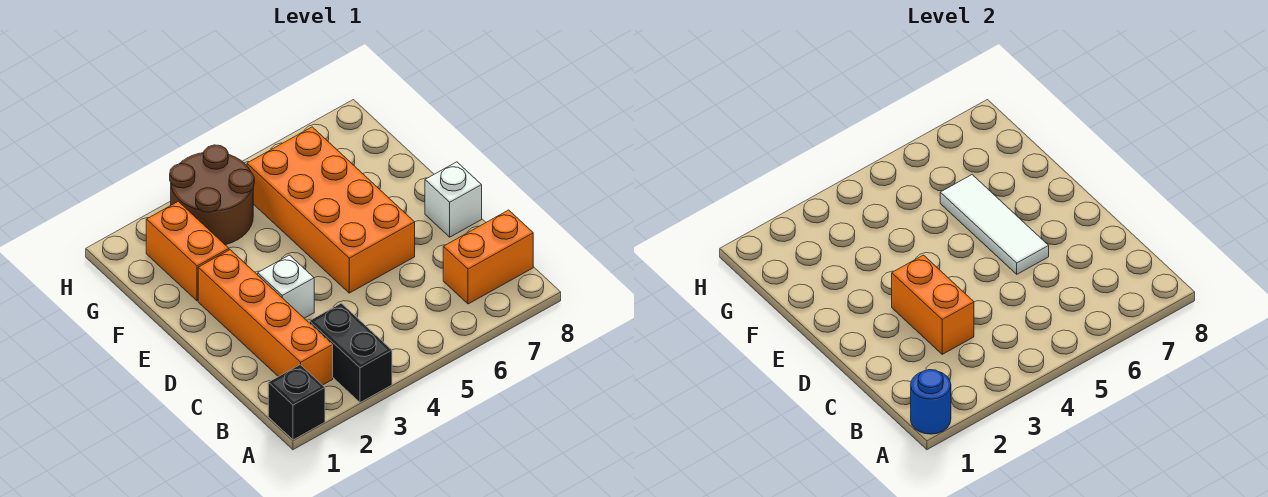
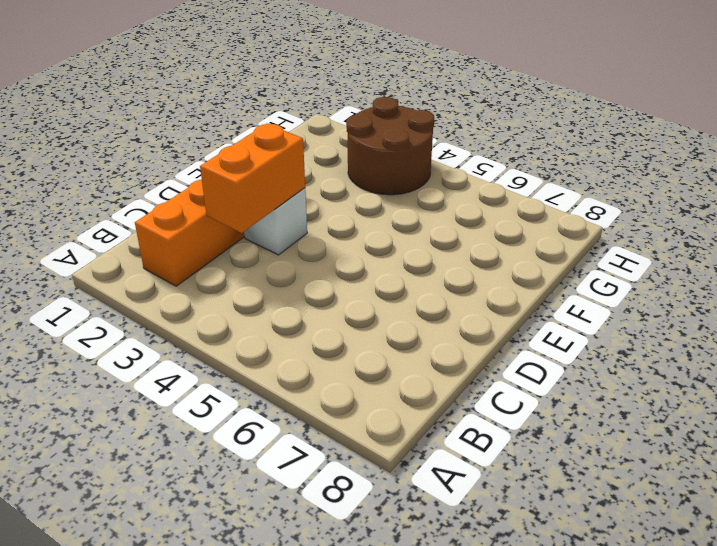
none -> black brick A1 level 1
none -> black brick A3:B3 level 1
none -> orange brick B7:B8 level 1

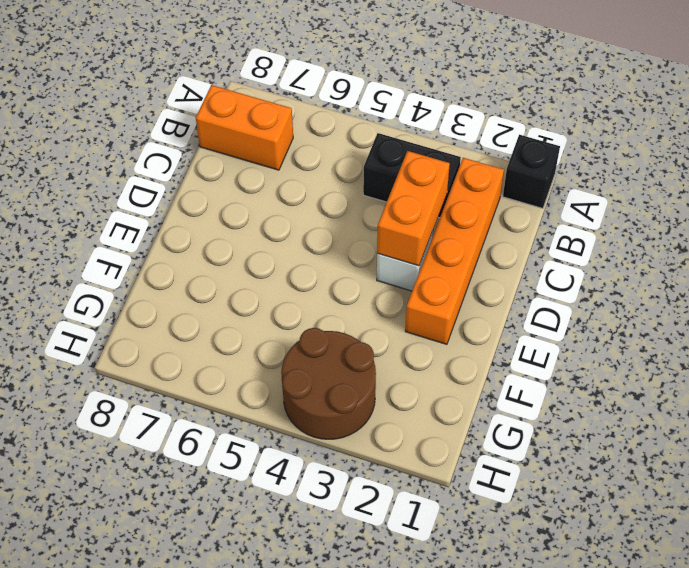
black brick B3:B4 level 1 -> black brick A3:B3 level 1
none -> orange brick D5:G6 level 1
none -> white brick D8 level 1
none -> orange brick F2:G2 level 1

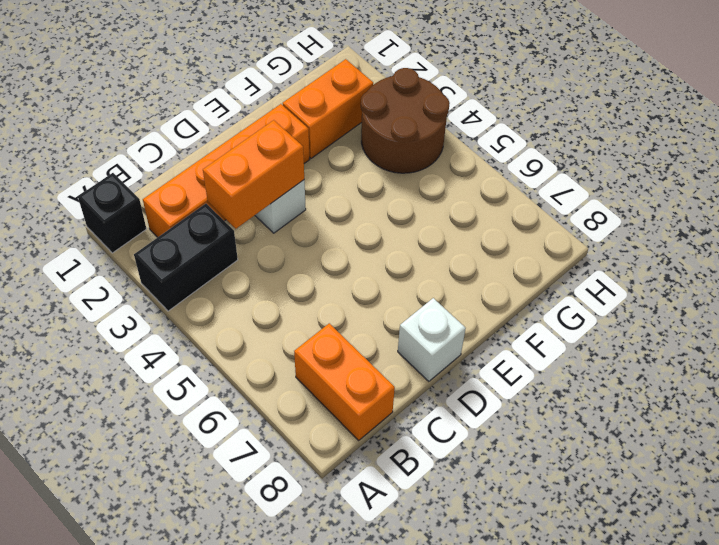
none -> orange brick D5:G6 level 1
none -> blue round brick A1 level 2
none -> white tile D6:F6 level 2

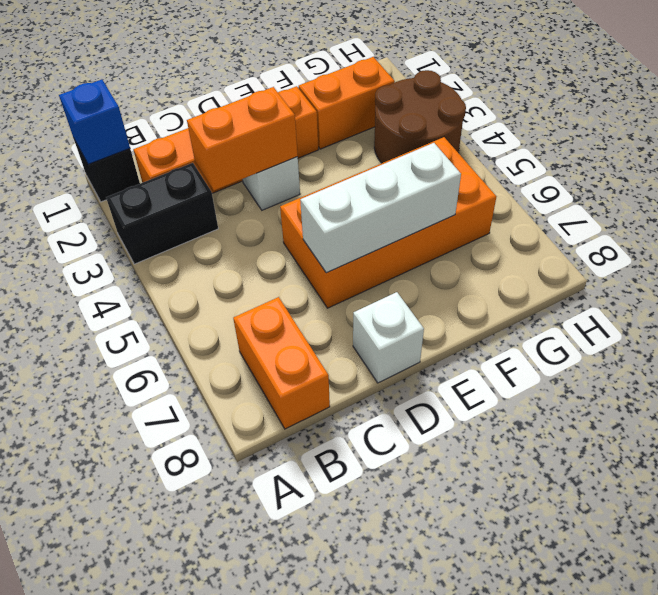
blue brick A1 level 2 -> blue round brick A1 level 2
white brick D6:F6 level 2 -> white tile D6:F6 level 2

